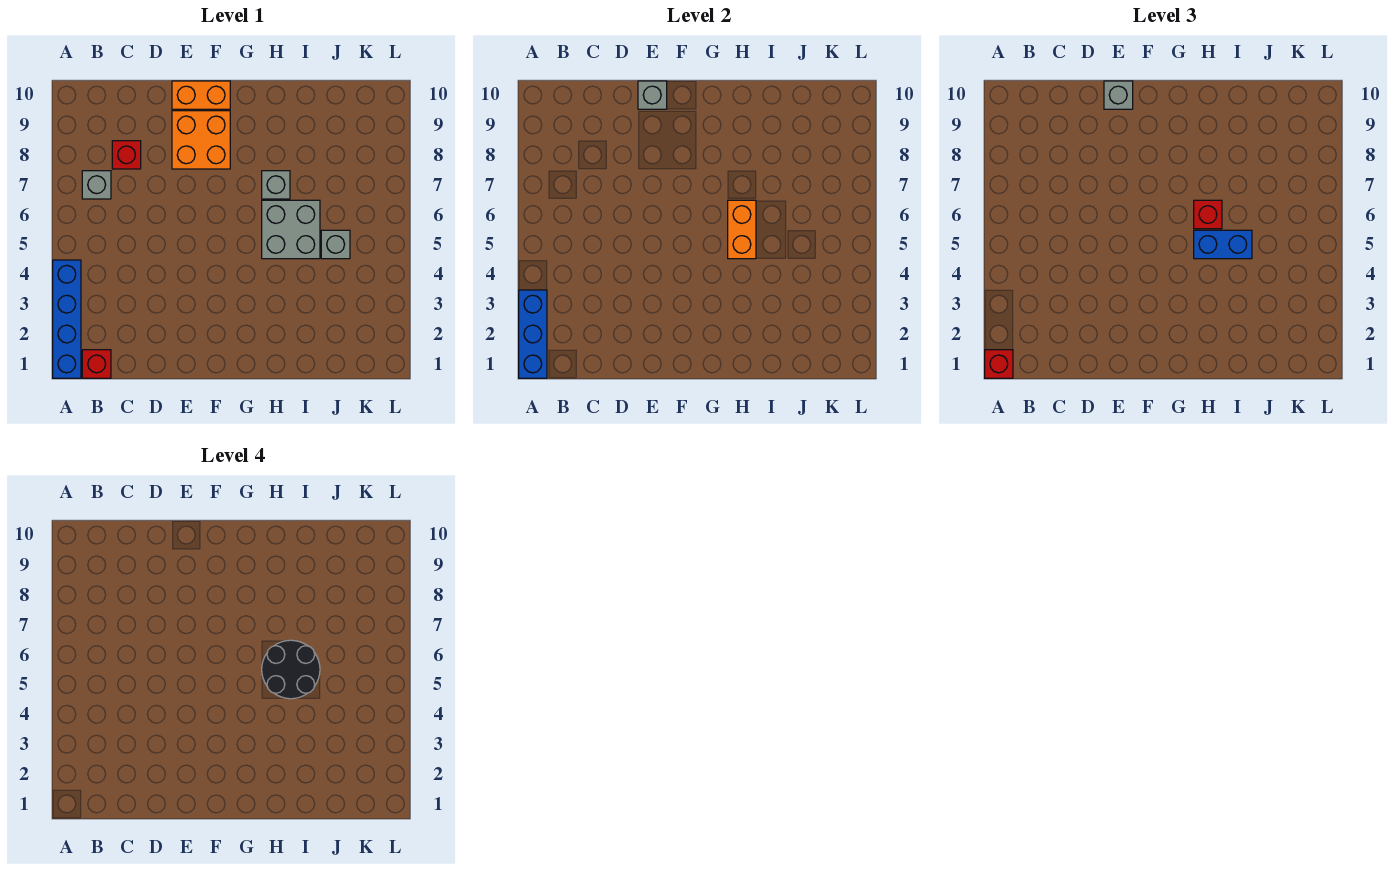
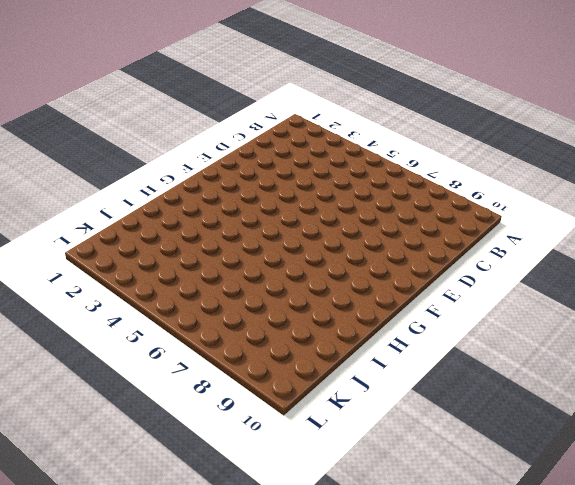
none -> blue brick A1:A4 level 1
none -> red brick B1 level 1
none -> grey brick B7 level 1

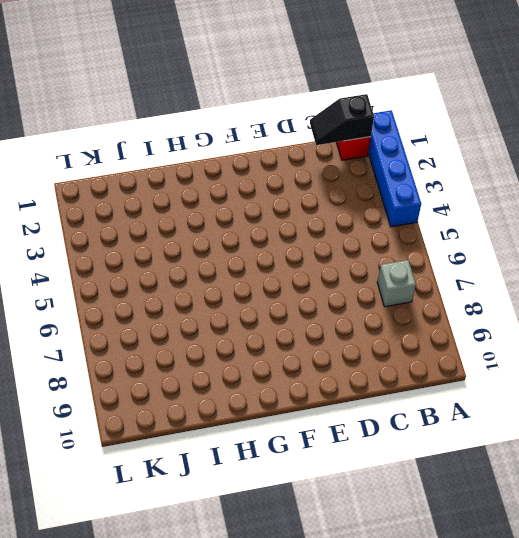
black slope B1:C1 level 2 top B -> none
none -> red brick C8 level 1
none -> orange brick E8:F9 level 1
none -> orange brick E10:F10 level 1

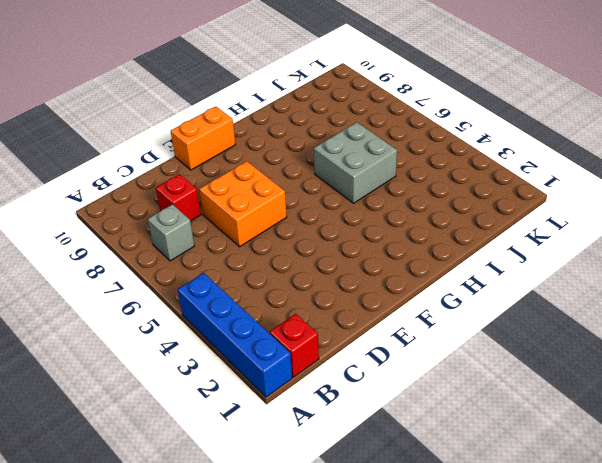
orange brick D6:E7 level 1 -> orange brick E8:F9 level 1
none -> grey brick H7 level 1
none -> grey brick J5 level 1
none -> blue brick A1:A3 level 2

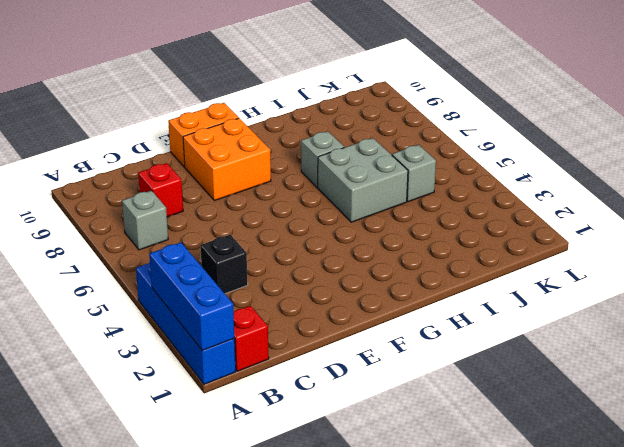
black brick C4 level 1 -> none
none -> grey brick E10 level 2
none -> orange brick H5:H6 level 2
none -> red brick A1 level 3

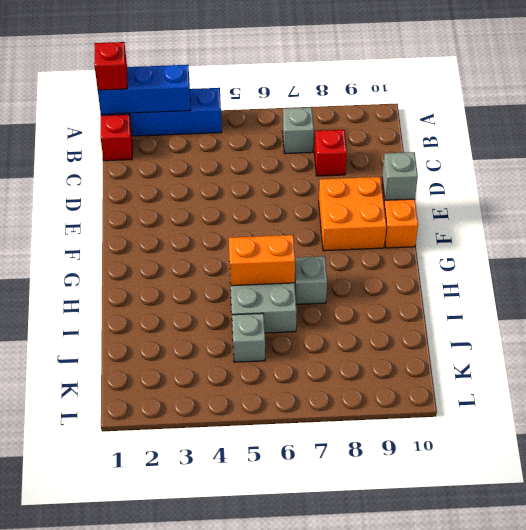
none -> grey brick E10 level 3
none -> blue brick H5:I5 level 3
none -> red brick H6 level 3

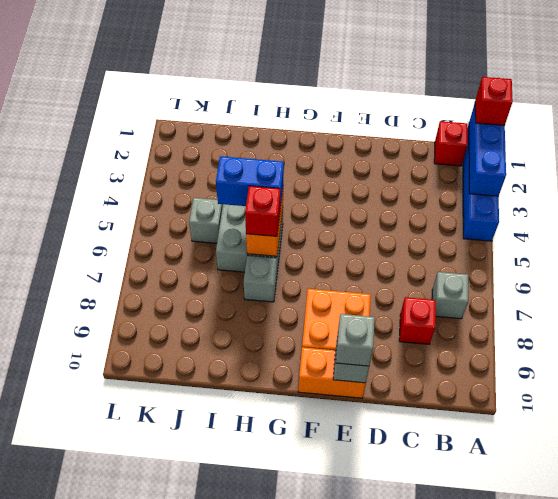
none -> black round brick H5:I6 level 4

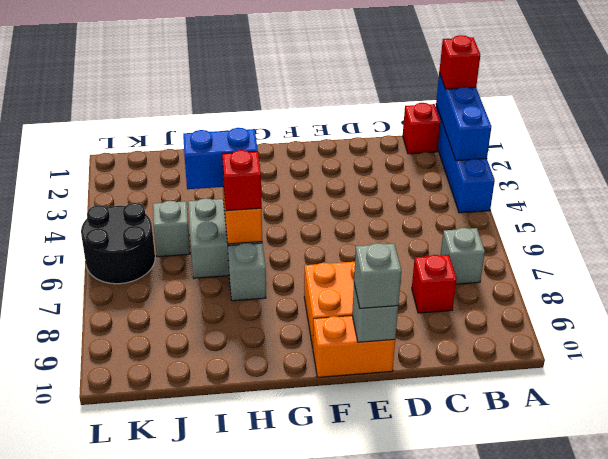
black round brick K5:L6 level 1 -> black round brick H5:I6 level 4

